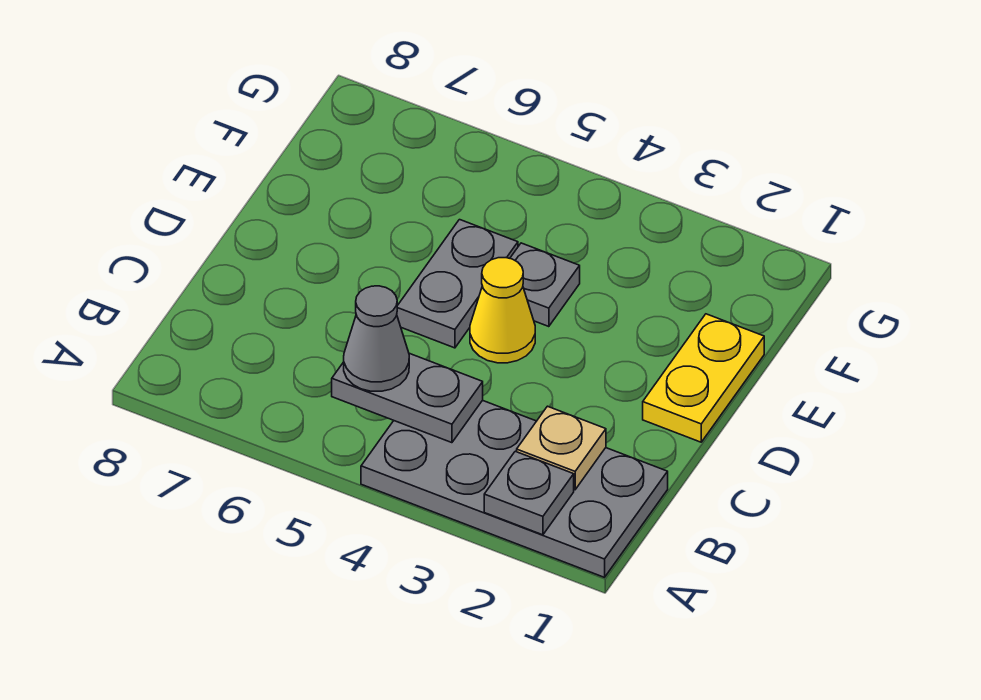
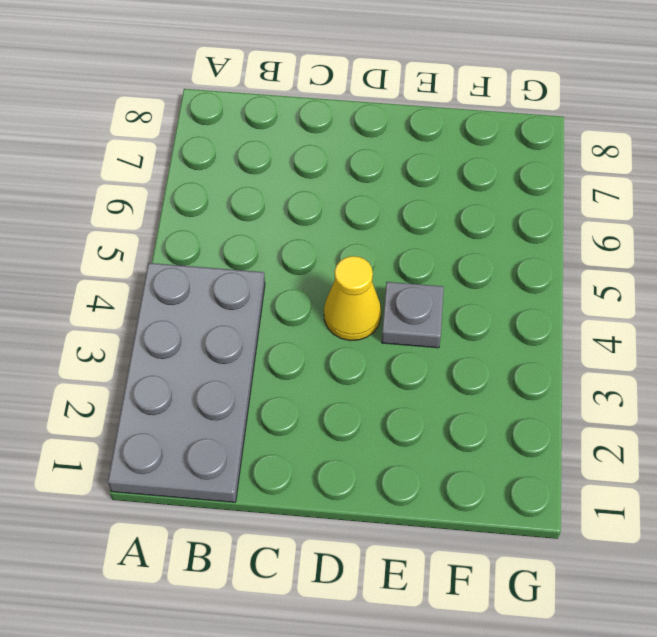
none -> yellow plate D1:E1 level 1
none -> grey plate D5:E5 level 1

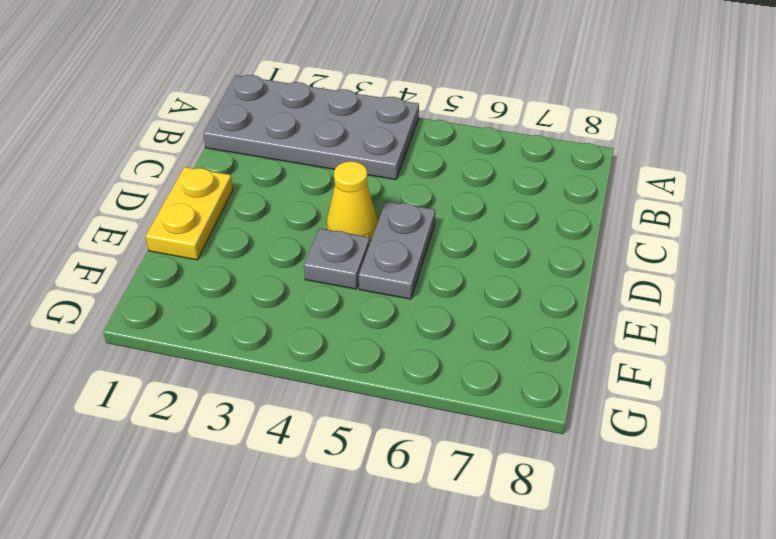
none -> grey plate A2 level 2
none -> tan plate B2 level 2

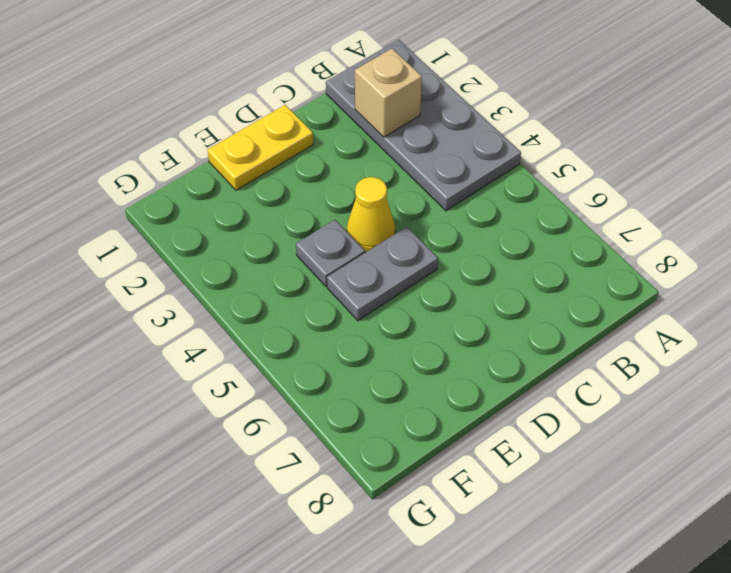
tan brick B2 level 2 -> tan plate B2 level 2
none -> grey plate A2 level 2
none -> grey plate B4:B5 level 2

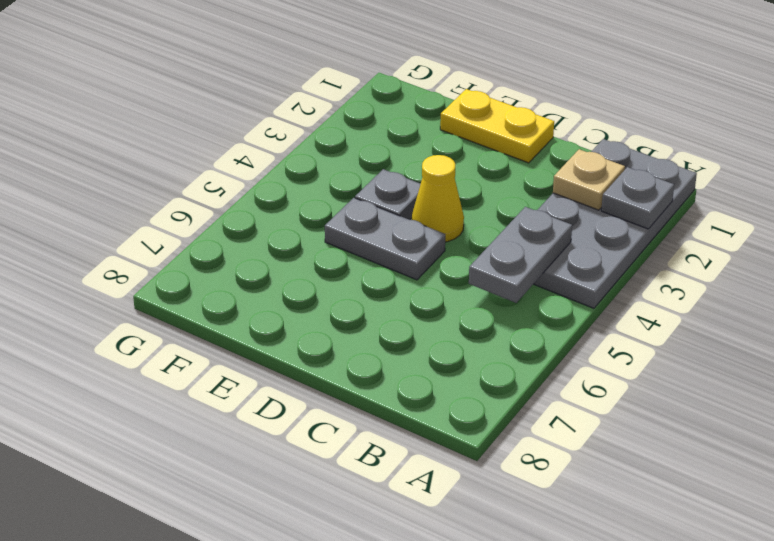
none -> grey cone B5 level 3

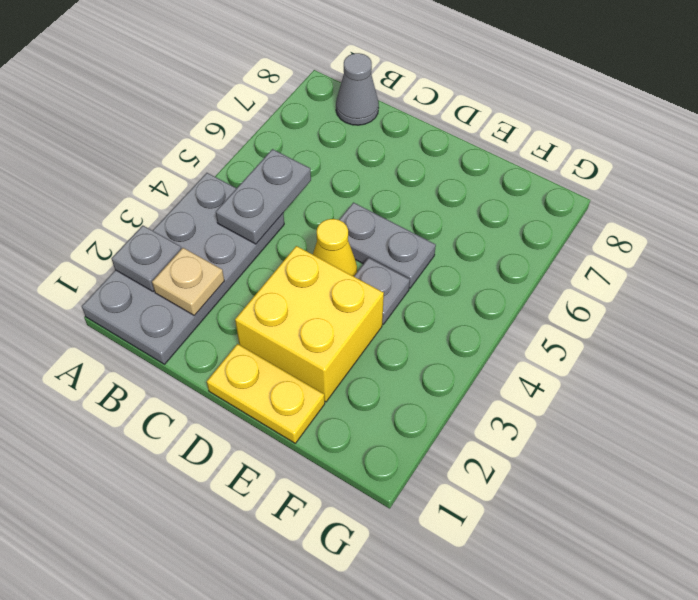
grey cone B8 level 1 -> grey cone B5 level 3
yellow brick D2:E3 level 1 -> none

